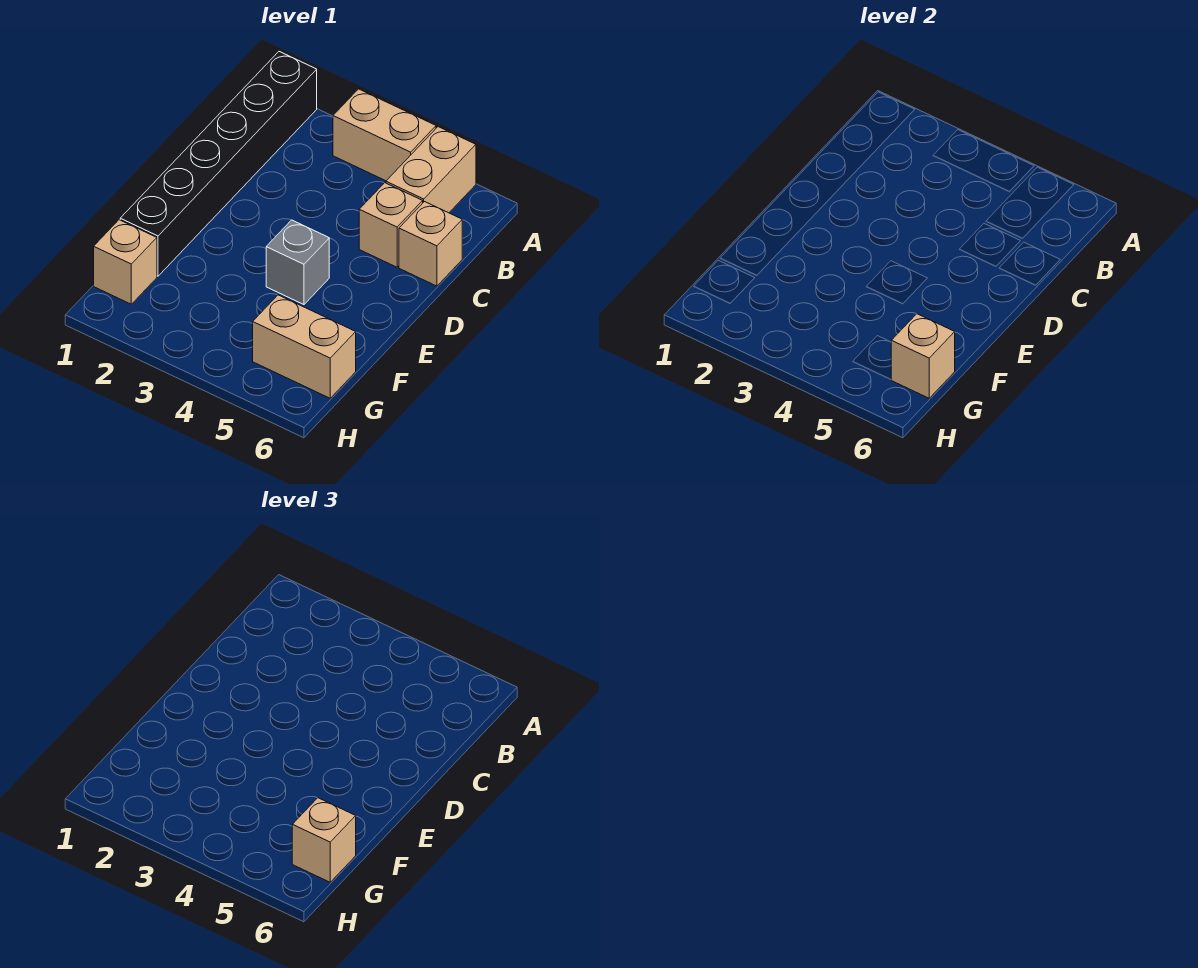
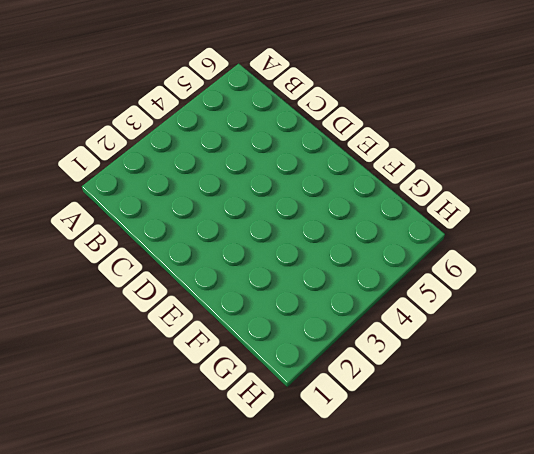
none -> black brick A1:F1 level 1
none -> tan brick A3:A4 level 1

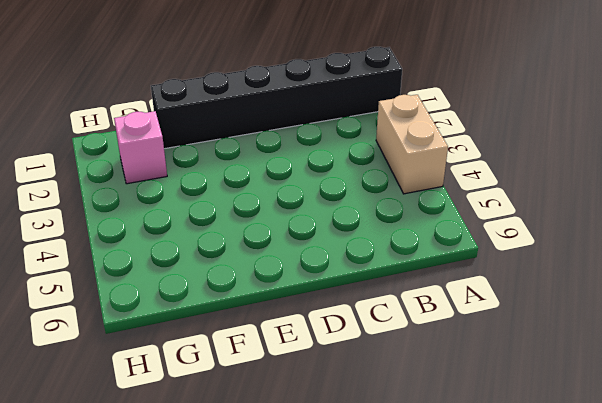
pink brick G2 level 1 -> none
none -> tan brick A5:B5 level 1
none -> tan brick C5 level 1

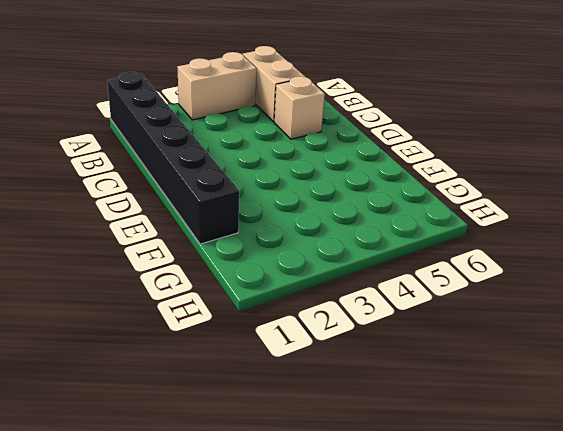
none -> tan brick C6 level 1
none -> grey brick E4 level 1

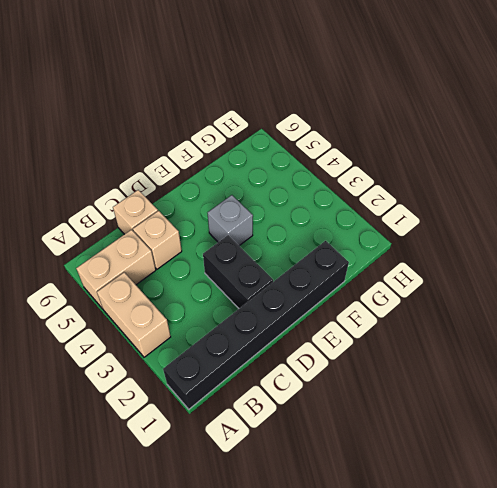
black brick D2:D3 level 1 -> none
none -> tan brick G1 level 1
none -> tan brick G5:G6 level 1

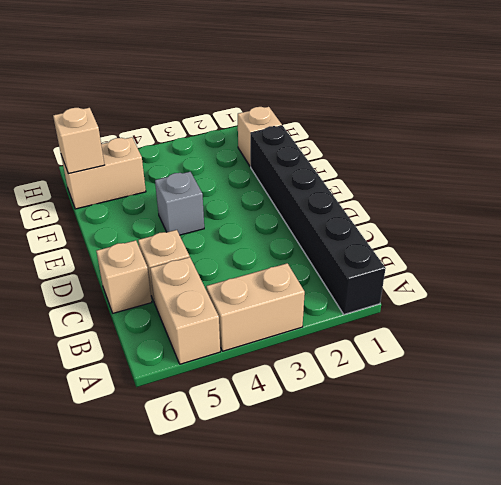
none -> tan brick G6 level 3

